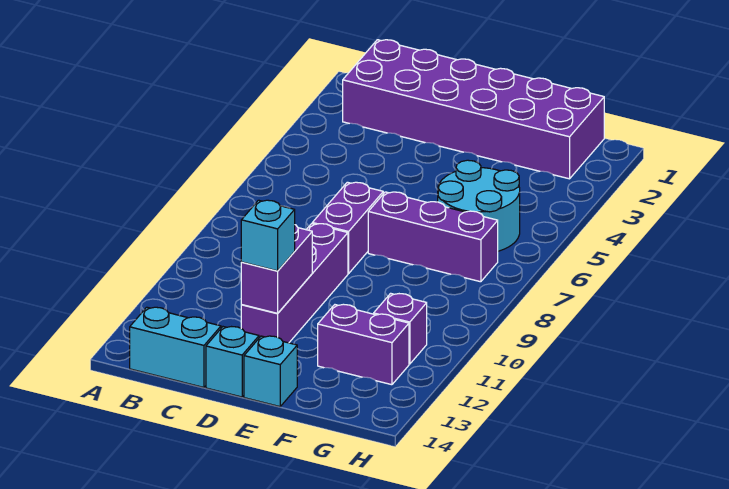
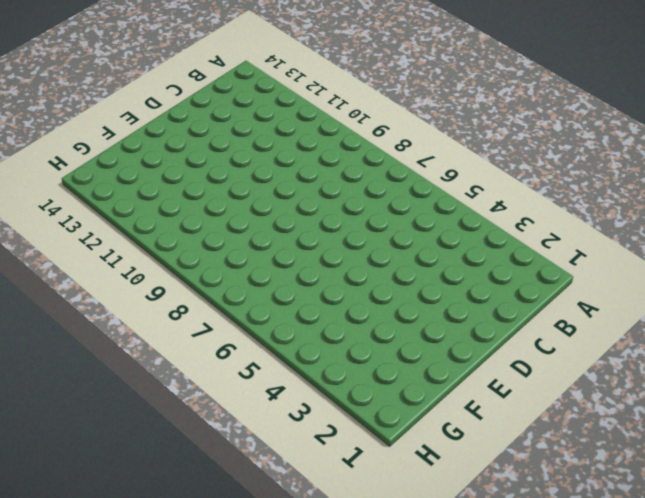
none -> purple brick B1:G2 level 1
none -> cyan brick B14:C14 level 1
none -> purple brick D7:D8 level 1

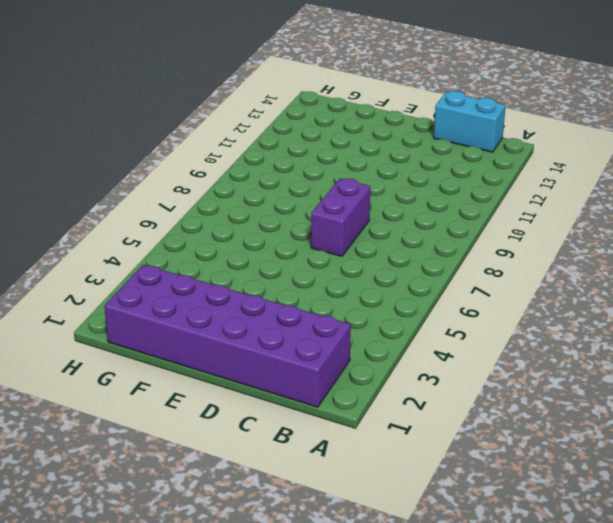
none -> purple brick D9:D12 level 1
none -> cyan brick D14 level 1
none -> purple brick E7:G7 level 1

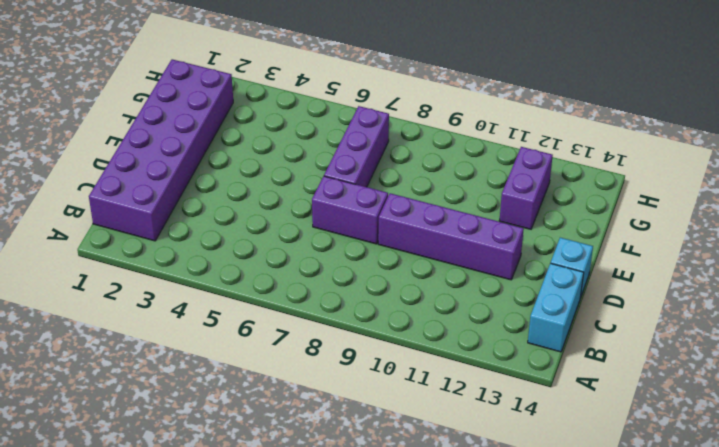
none -> cyan brick E14 level 1
none -> cyan round brick F5:G6 level 1
none -> purple brick G11 level 1

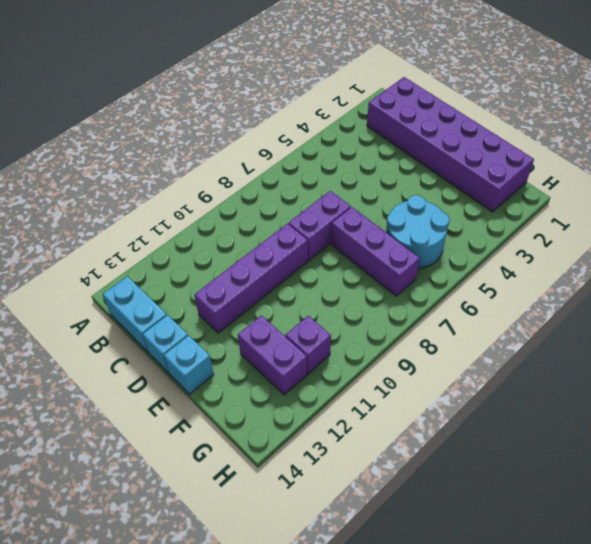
none -> purple brick D11:D12 level 2
none -> cyan brick D12 level 3

